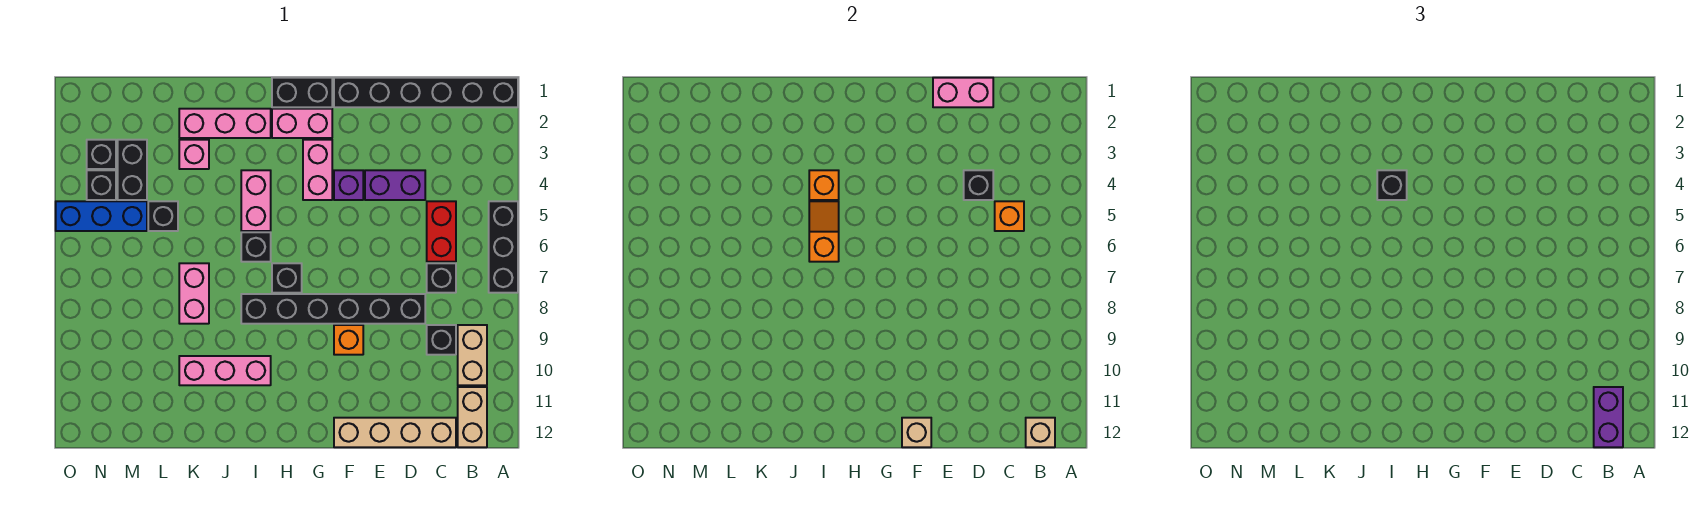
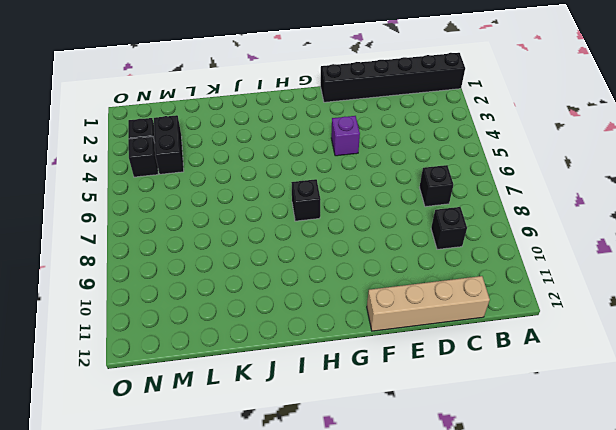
none -> black brick A5:A7 level 1
none -> tan brick B9:B10 level 1
none -> tan brick B11:B12 level 1
none -> red brick C5:C6 level 1

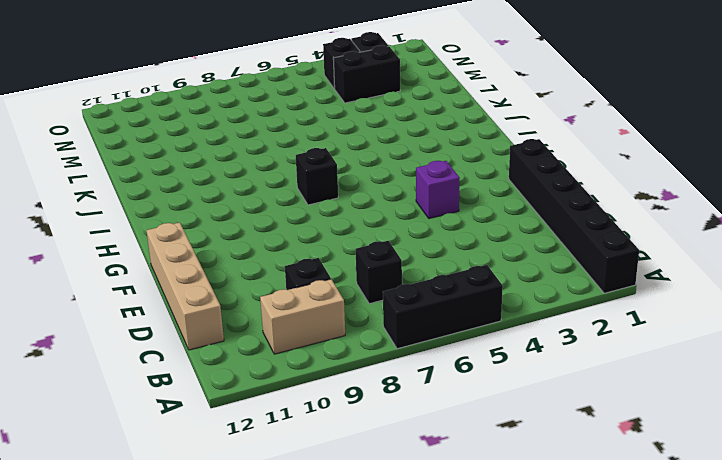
none -> tan brick B11:B12 level 1
none -> red brick C5:C6 level 1
none -> purple brick D4:E4 level 1
none -> black brick D8:I8 level 1

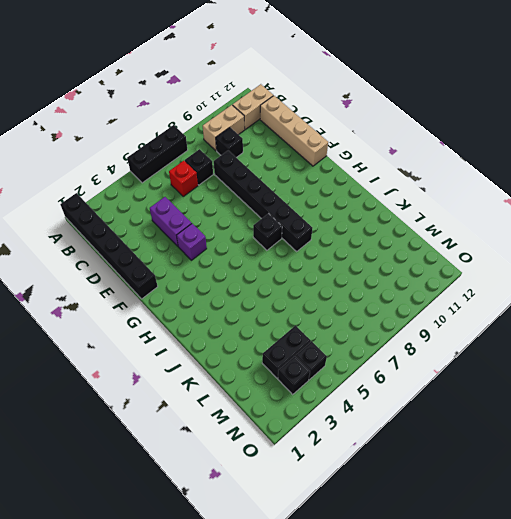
red brick C6 level 1 -> red brick C5:C6 level 1
none -> orange brick F9 level 1
none -> black brick G1:H1 level 1
none -> pink brick G2:H2 level 1
none -> pink brick G3:G4 level 1

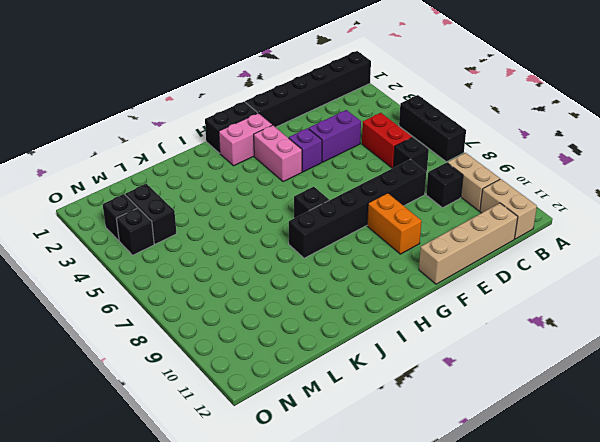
orange brick F9:F10 level 1 -> orange brick F9 level 1
none -> pink brick I2:K2 level 1
none -> pink brick I4:I5 level 1
none -> black brick I6 level 1
none -> pink brick I10:K10 level 1

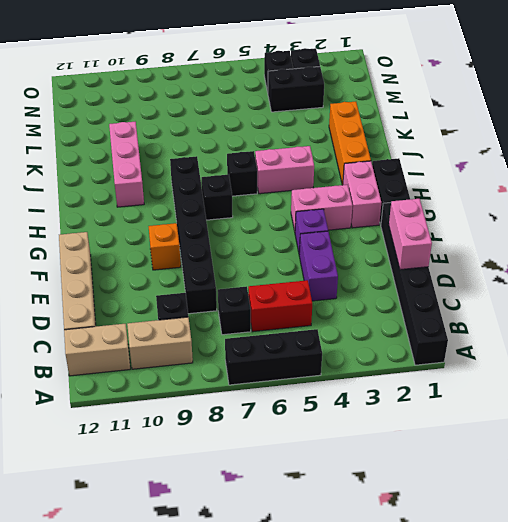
orange brick I2:K2 level 1 -> pink brick I2:K2 level 1
none -> pink brick K3 level 1
none -> pink brick K7:K8 level 1
none -> black brick L5 level 1
none -> blue brick M5:O5 level 1

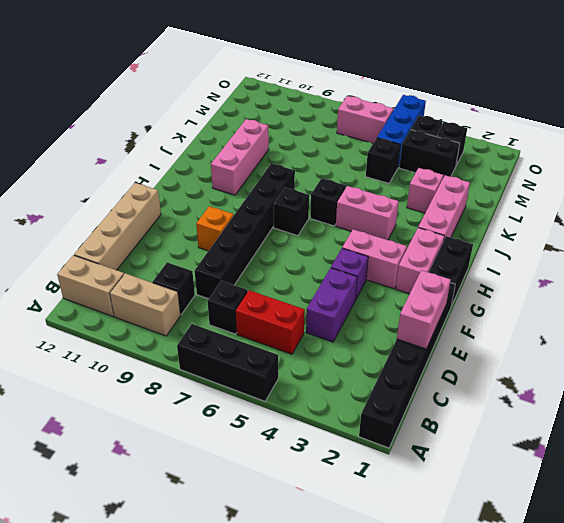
pink brick N6:N7 level 1 -> pink brick K7:K8 level 1
none -> tan brick B12 level 2
none -> orange brick C5 level 2
none -> black brick D4 level 2
none -> tan brick F12 level 2

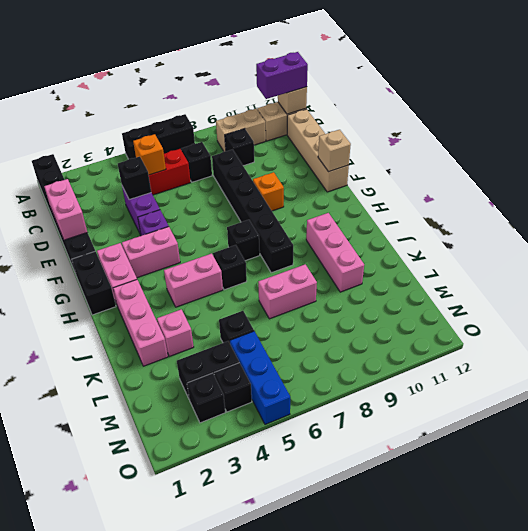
none -> orange brick I4 level 2
none -> orange slope I5:I6 level 2 top 6
none -> black brick I4 level 3

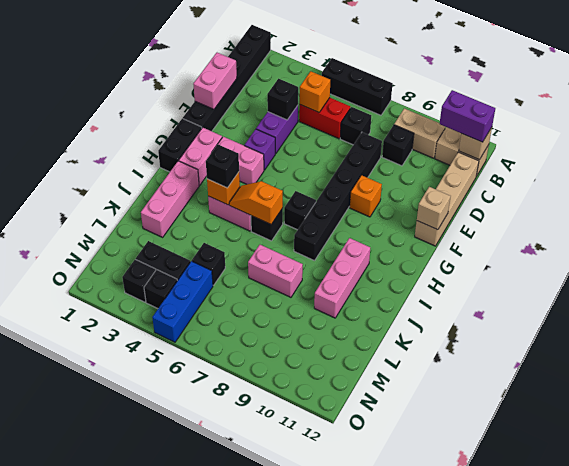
none -> pink brick K3 level 1

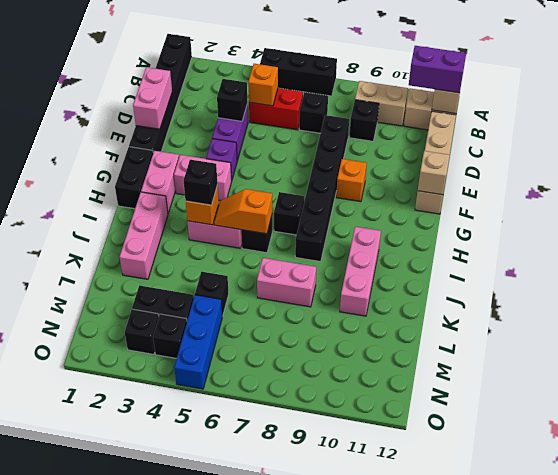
none -> pink brick K3 level 1

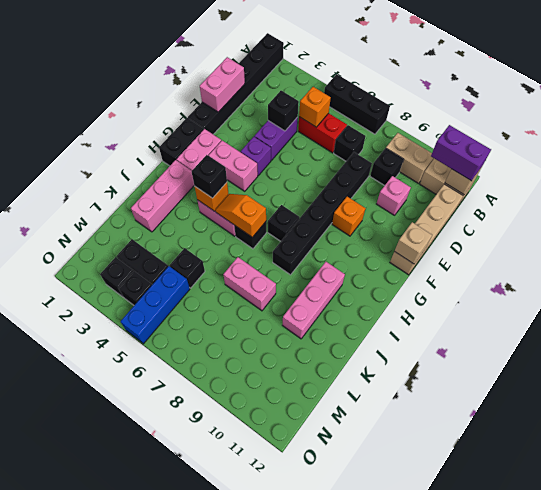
pink brick D10 level 1 -> pink brick K3 level 1

